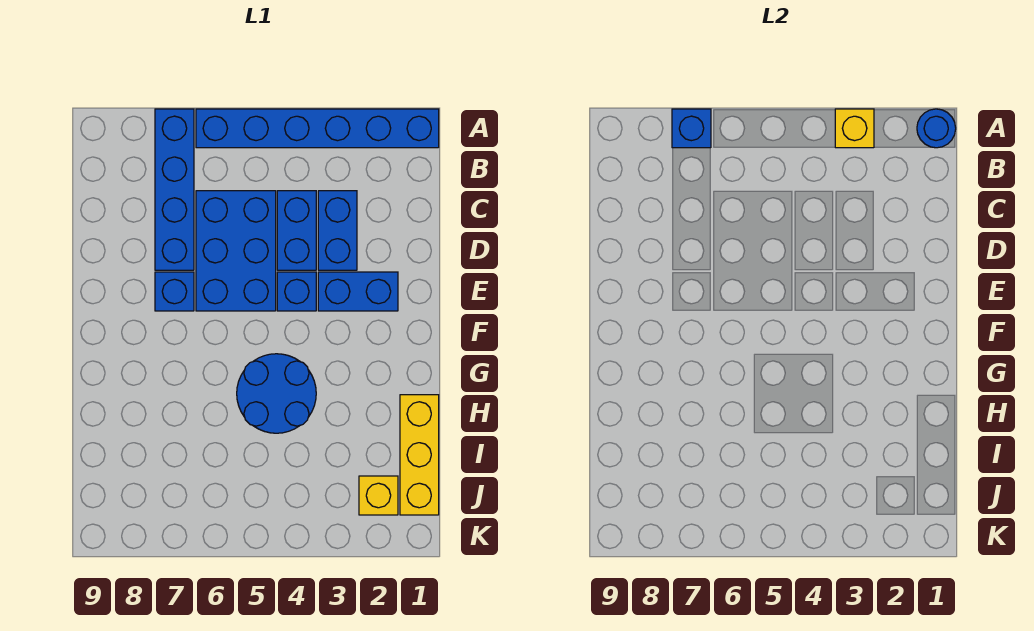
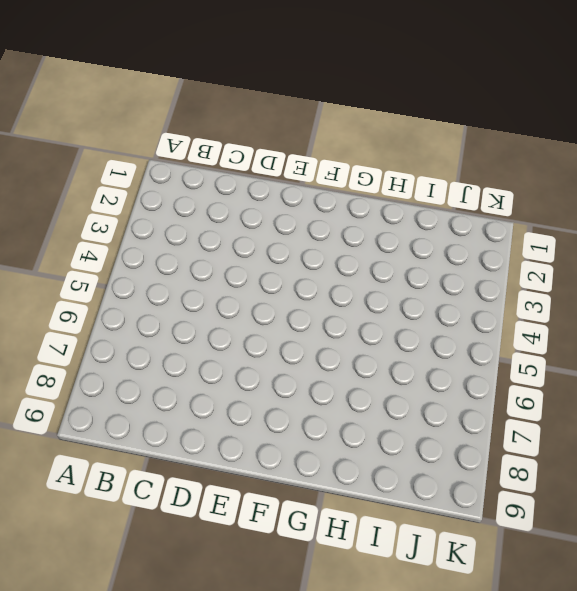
none -> blue brick A1:A6 level 1
none -> blue brick A7:D7 level 1
none -> blue brick C3:D3 level 1

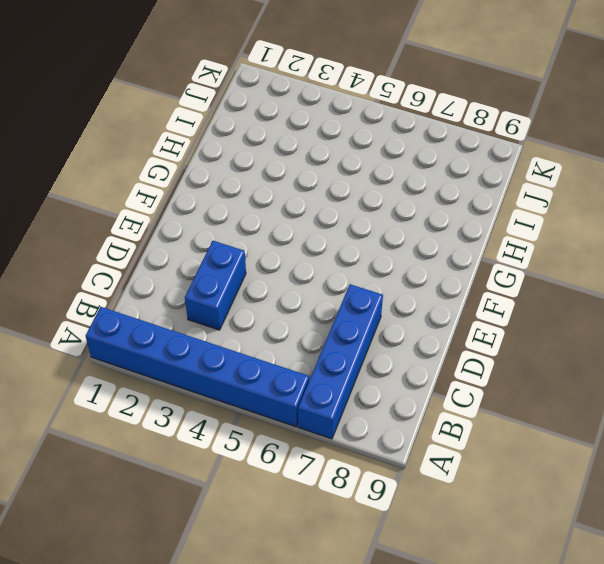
none -> blue brick C4:D4 level 1
none -> blue brick C5:E6 level 1
none -> blue brick E2:E3 level 1

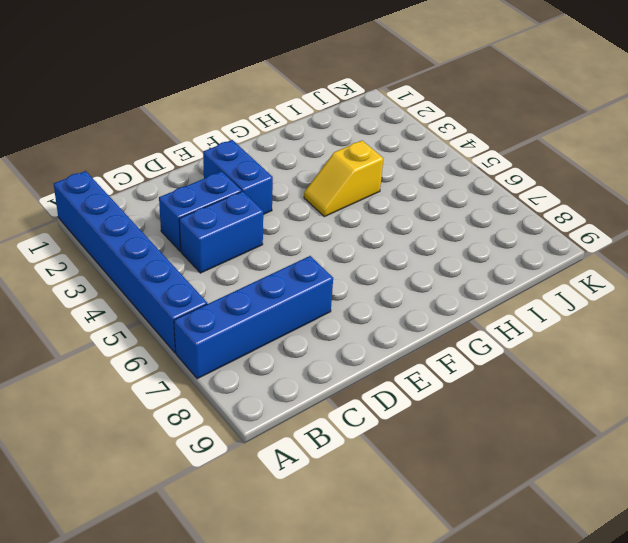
yellow slope G4:H4 level 1 top H -> blue round brick G4:H5 level 1
none -> blue brick C5:E6 level 1
none -> blue brick E4 level 1
none -> blue brick E7 level 1

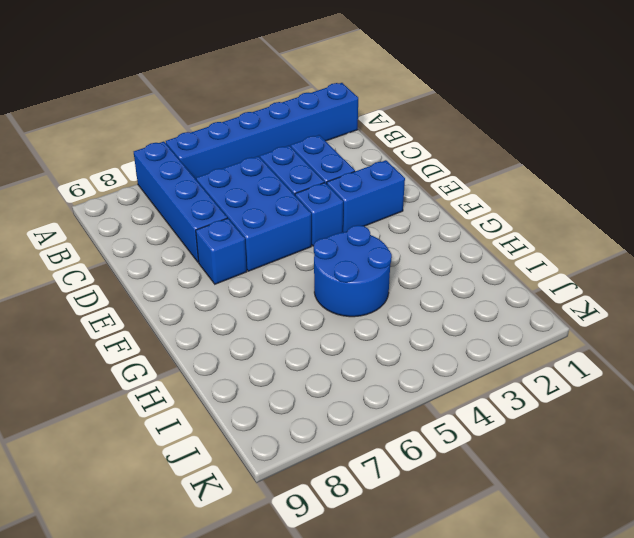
none -> yellow brick H1:J1 level 1
none -> yellow brick J2 level 1
none -> blue round brick A1 level 2

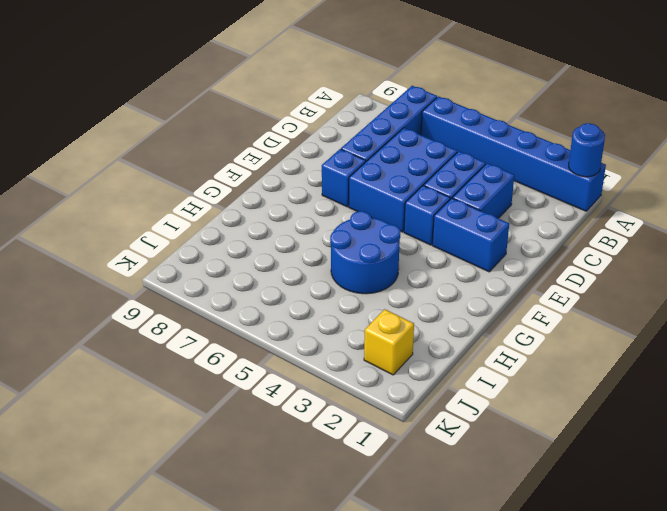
none -> yellow brick H1:J1 level 1
none -> yellow brick A3 level 2
none -> blue brick A7 level 2

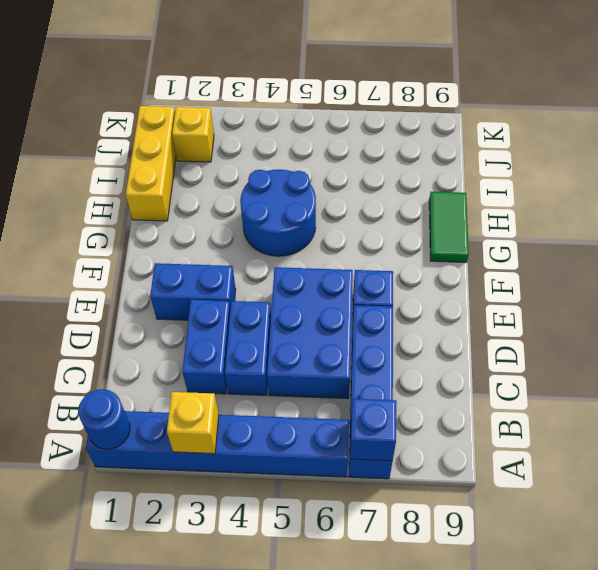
green tile G9:H9 level 1 -> none
none -> blue brick E4 level 1

